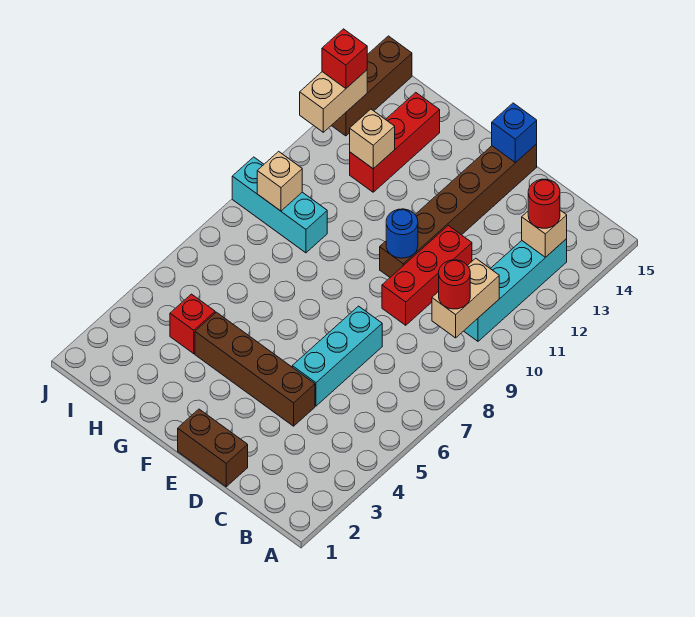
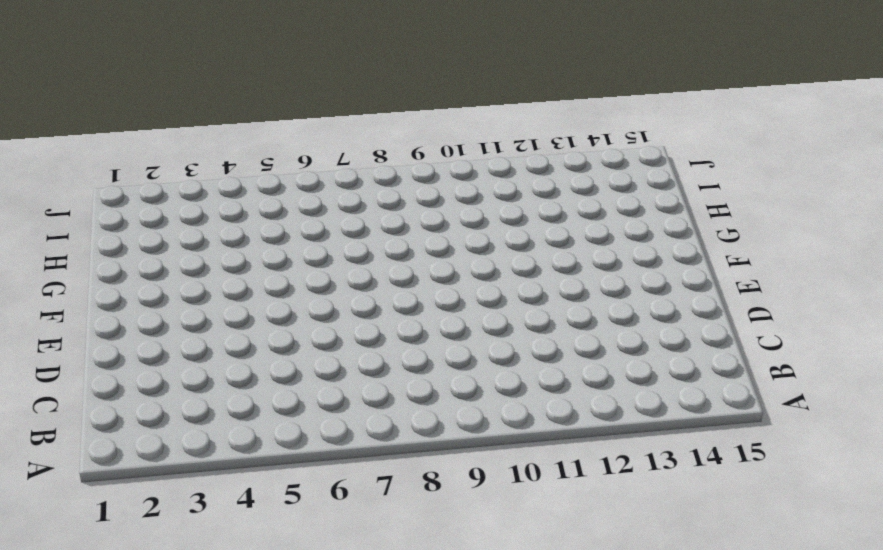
none -> cyan brick B10:B13 level 1
none -> brown brick D1:E1 level 1
none -> brown brick D4:G4 level 1

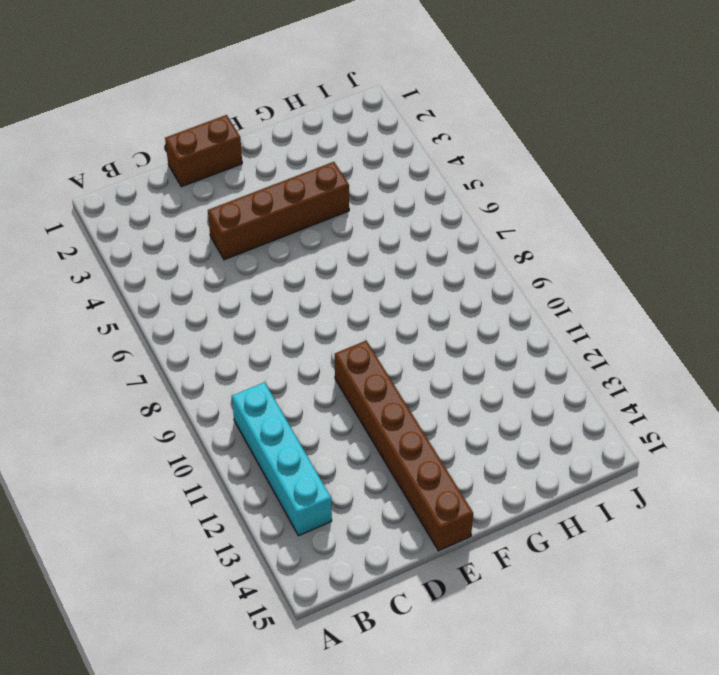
none -> cyan brick D5:D7 level 1
none -> red brick D9:D11 level 1
none -> red brick H4 level 1

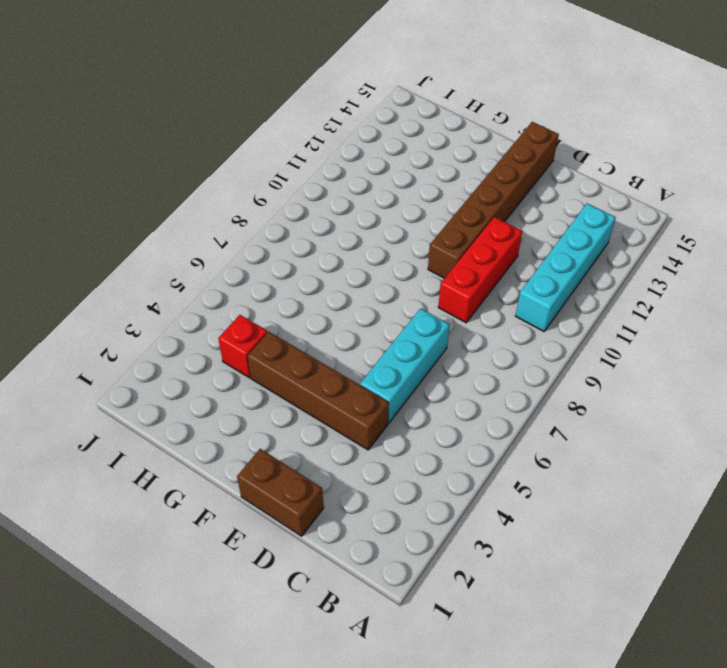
none -> cyan brick H9:J9 level 1
none -> red brick H12:H14 level 1
none -> brown brick J13:J15 level 1

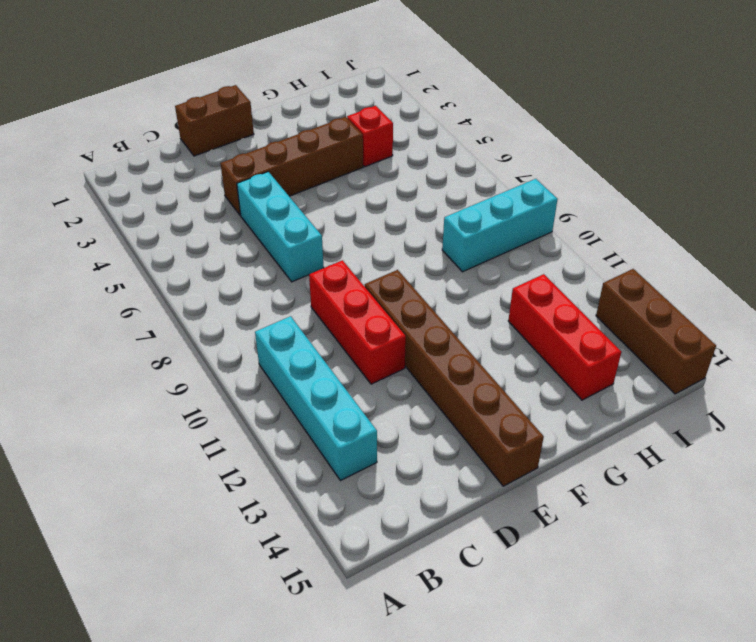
none -> tan brick B9:B10 level 2
none -> tan brick B13 level 2
none -> blue round brick E10 level 2

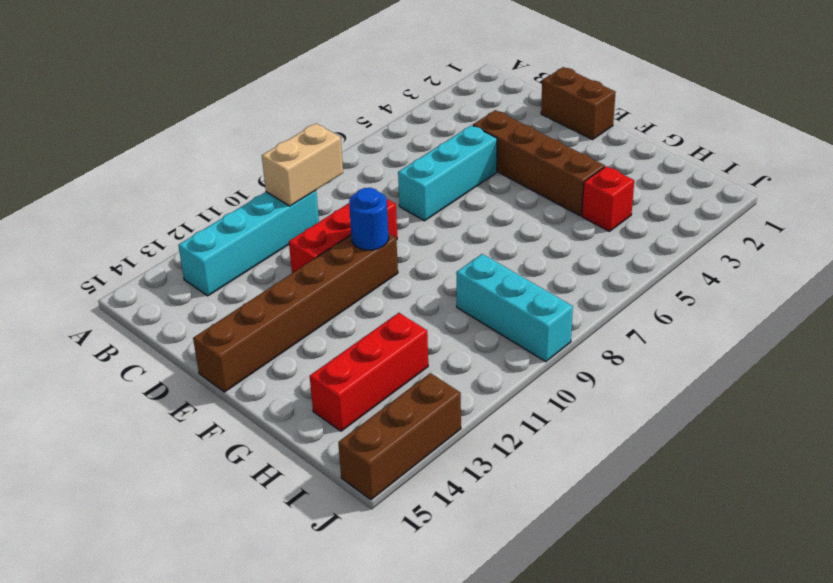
none -> tan brick B13 level 2
none -> blue brick E15 level 2
none -> tan brick H12 level 2

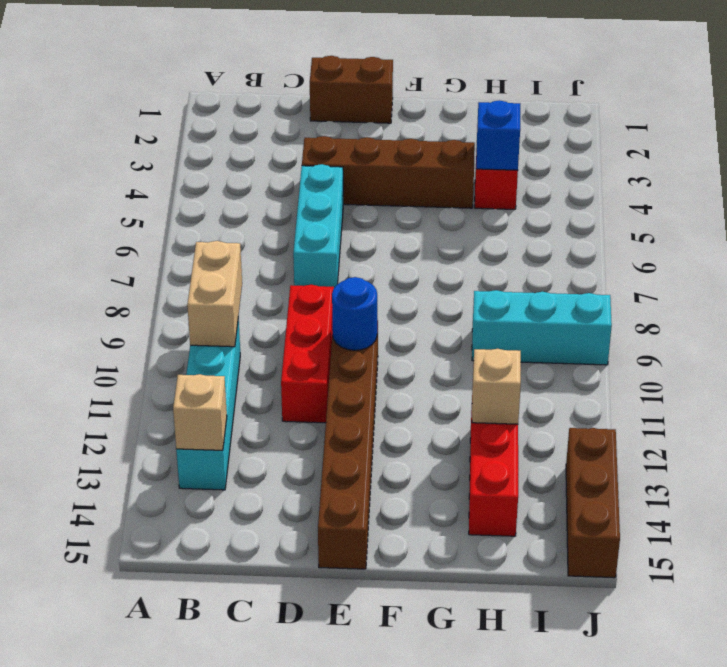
blue brick H4 level 2 -> blue brick E15 level 2
none -> tan brick I9 level 2
none -> tan brick J12:J13 level 2
none -> red round brick B9 level 3

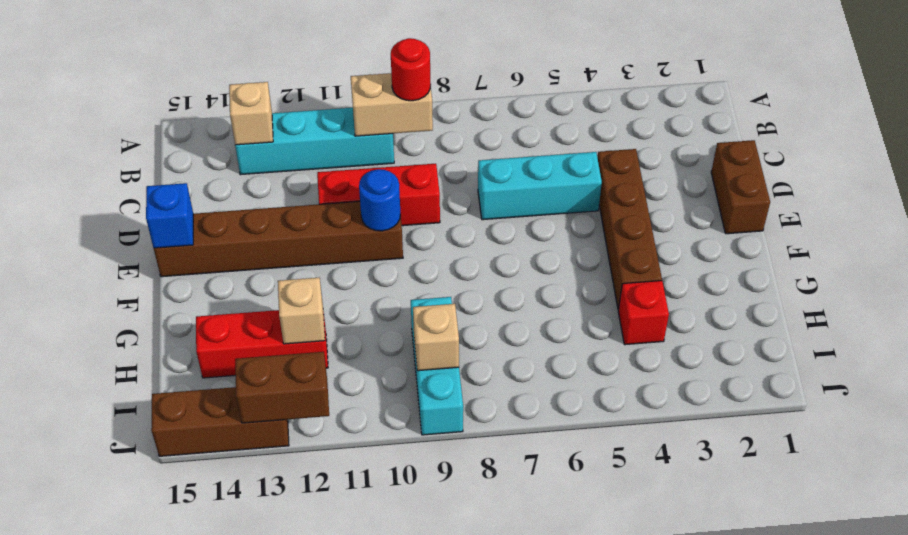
brown brick J12:J13 level 2 -> tan brick J12:J13 level 2
none -> red round brick B13 level 3
none -> red brick J13 level 3

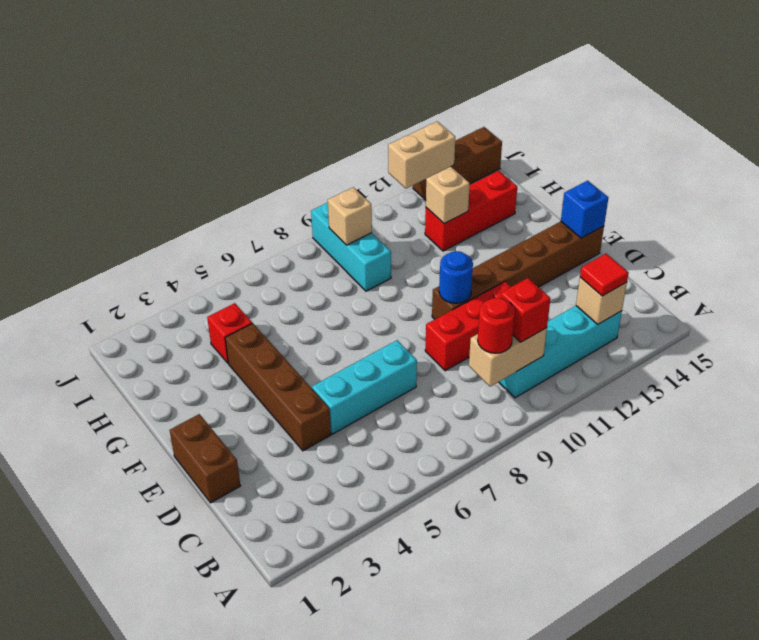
red brick B10 level 3 -> red brick J13 level 3
red tile B13 level 3 -> red round brick B13 level 3

